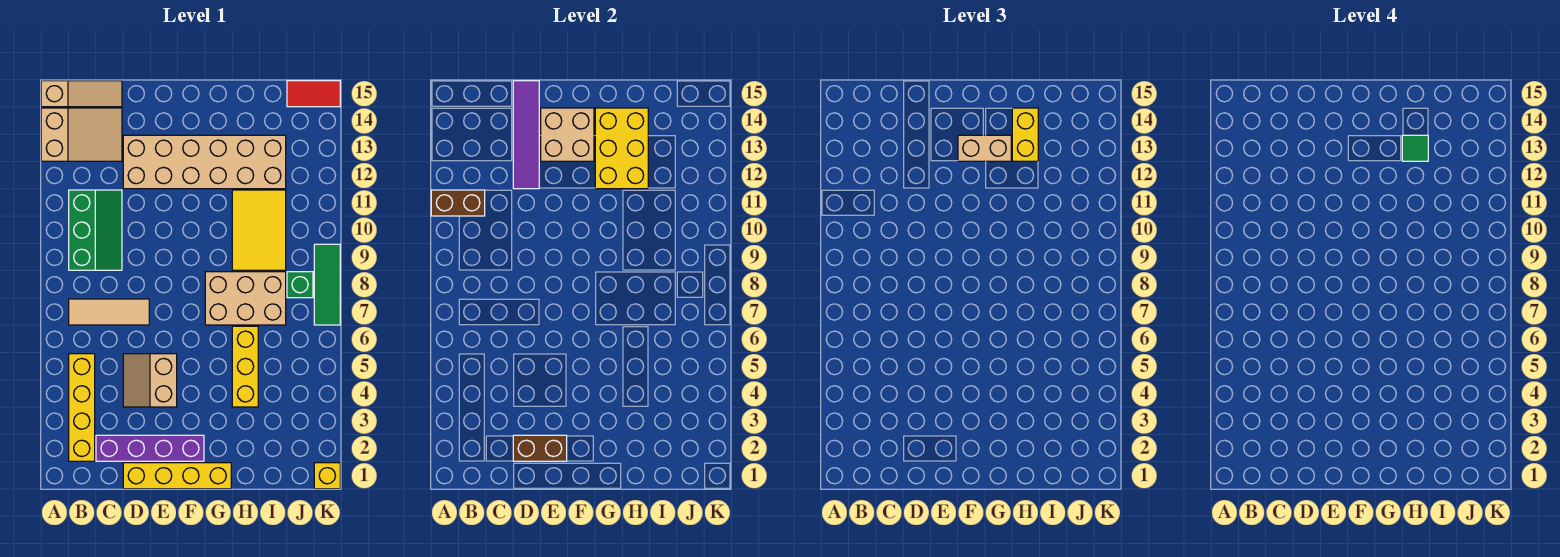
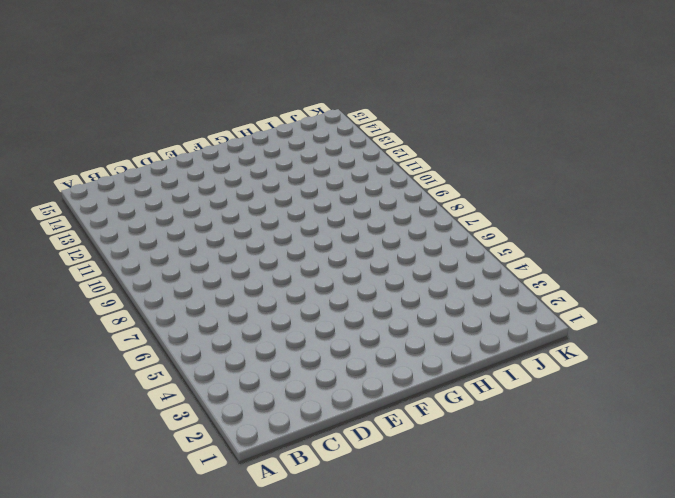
none -> tan slope A13:C14 level 1 top A
none -> tan slope A15:C15 level 1 top A
none -> yellow brick B2:B5 level 1

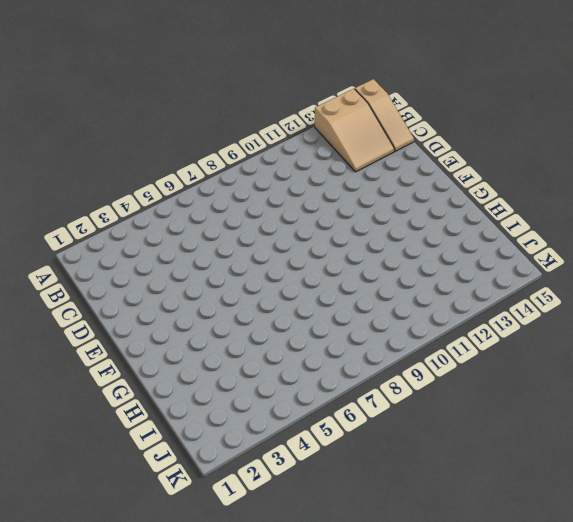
none -> yellow brick B2:B5 level 1
none -> tan tile B7:D7 level 1
none -> green slope B9:C11 level 1 top B

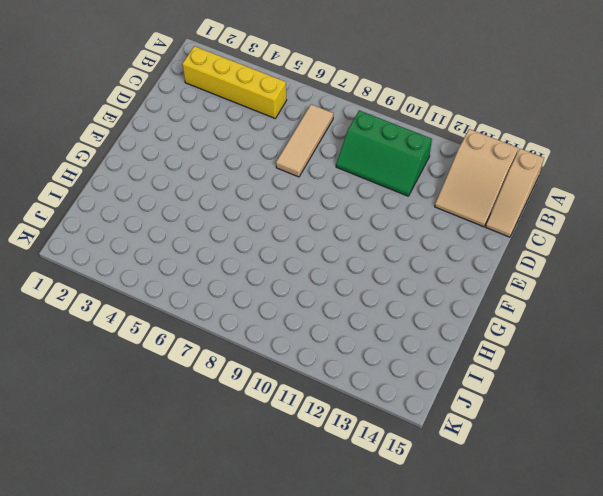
none -> purple brick C2:F2 level 1
none -> yellow brick D1:G1 level 1
none -> tan slope D4:E5 level 1 top E

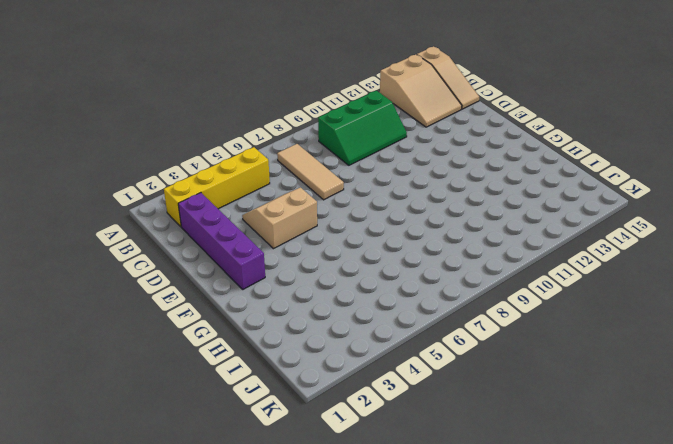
none -> yellow brick D1:G1 level 1
none -> tan brick D12:I13 level 1
none -> tan brick G7:I8 level 1

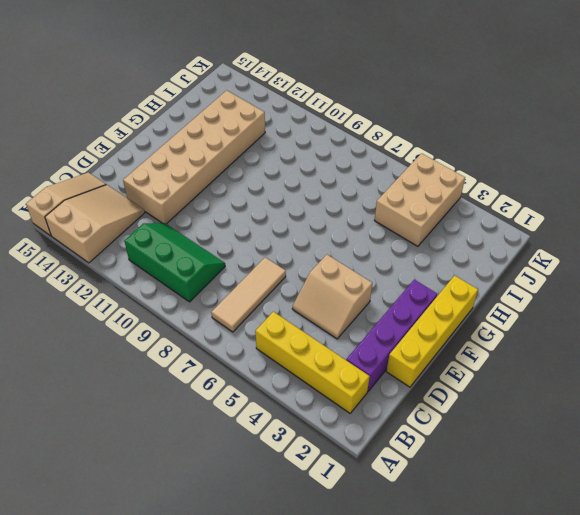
tan brick I4:K5 level 1 -> tan brick G7:I8 level 1
none -> yellow brick H4:H6 level 1
none -> yellow tile H9:I11 level 1
none -> green brick J8 level 1

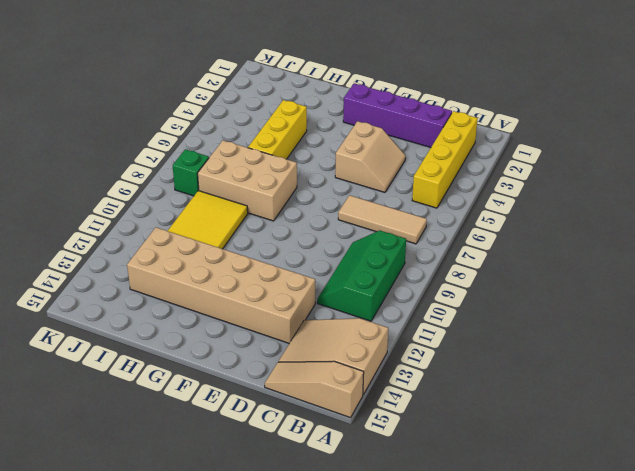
none -> yellow brick D1:G1 level 1
none -> red tile J15:K15 level 1
none -> yellow brick K1 level 1

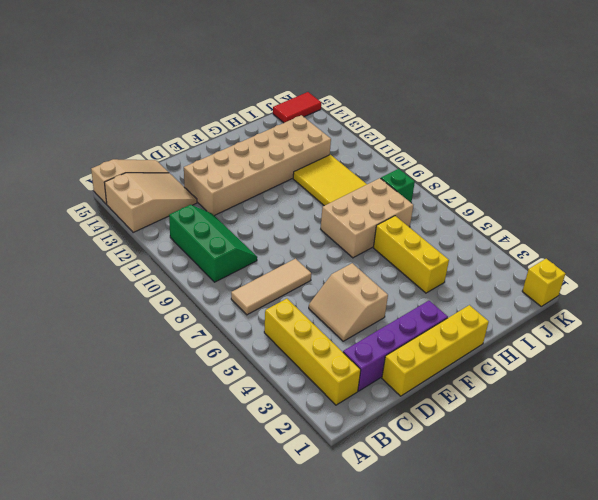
none -> green tile K7:K9 level 1
none -> brown brick A11:B11 level 2
none -> brown brick D2:E2 level 2

